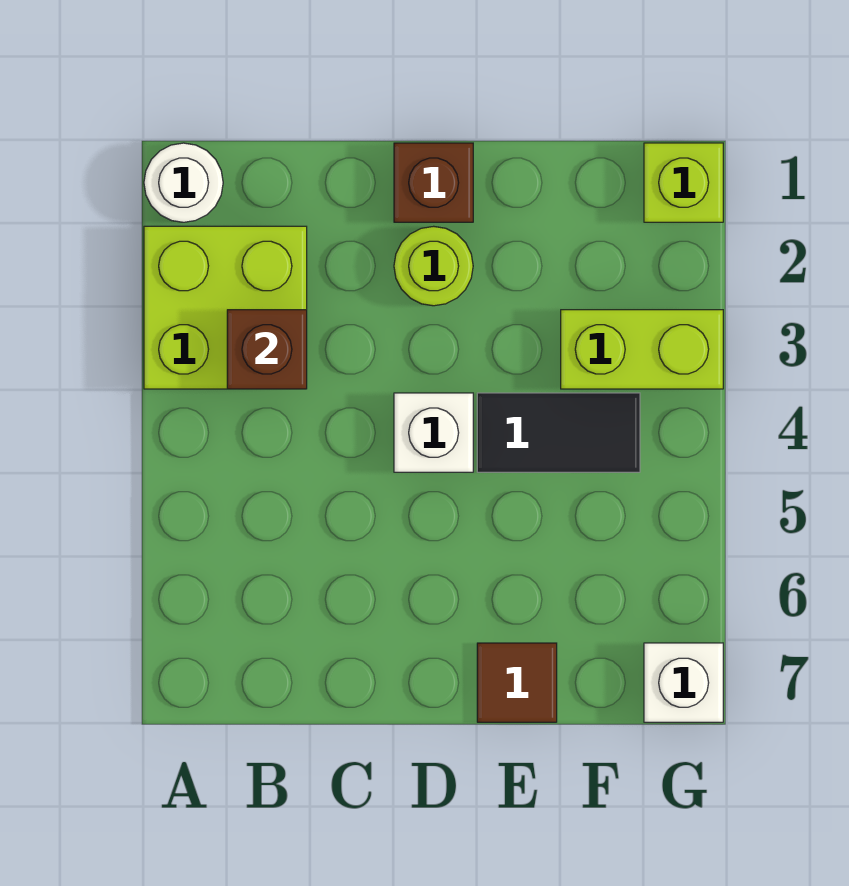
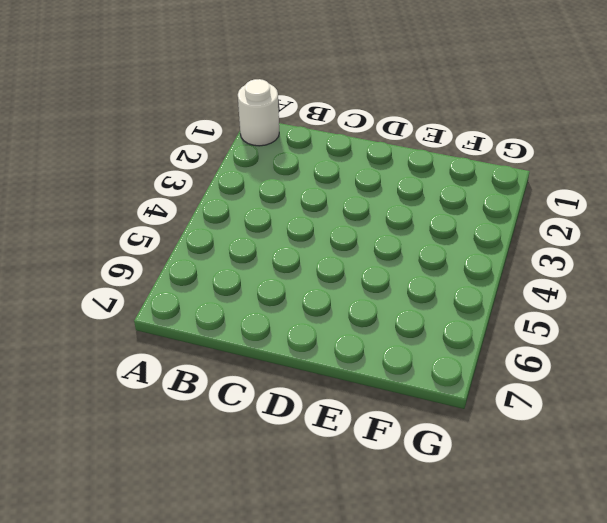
none -> lime brick A2:B3 level 1
none -> brown brick D1 level 1

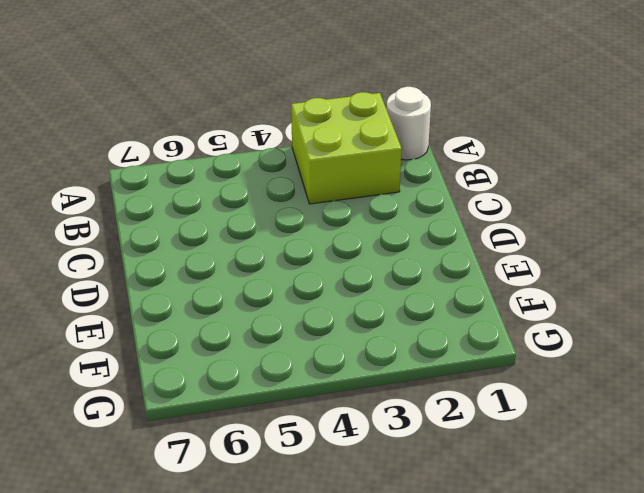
none -> brown brick D1 level 1
none -> lime round brick D2 level 1

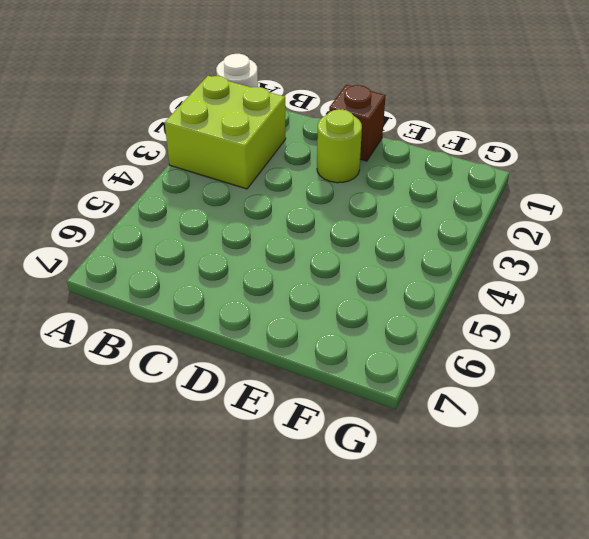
none -> white brick D4 level 1
none -> black tile E4:F4 level 1

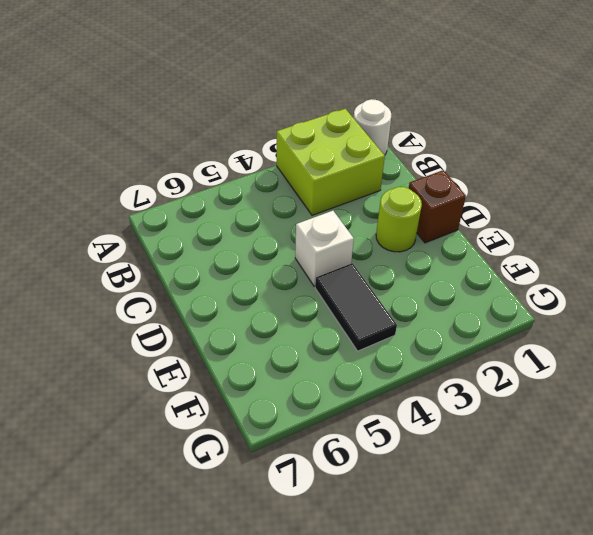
none -> brown tile E7 level 1
none -> lime brick F3:G3 level 1

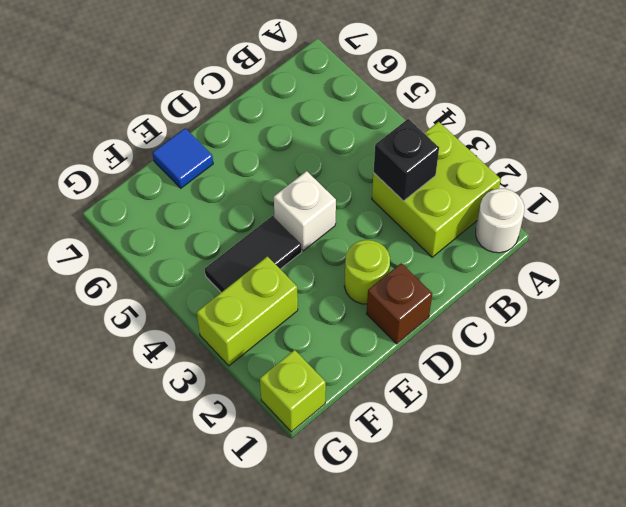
black brick B3 level 2 -> brown brick B3 level 2
blue tile E7 level 1 -> brown tile E7 level 1
none -> white brick G7 level 1

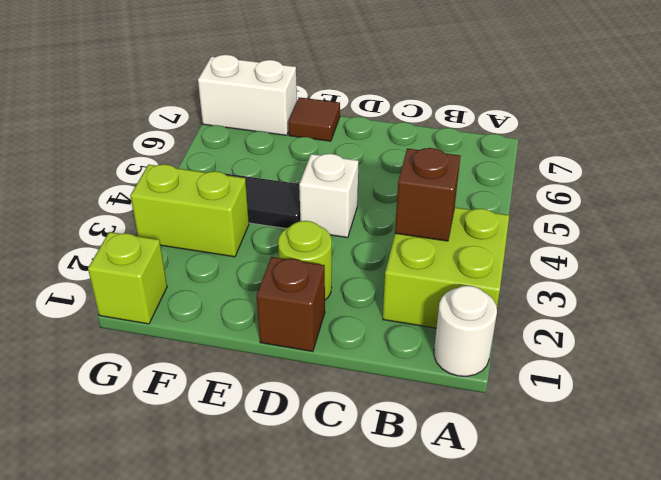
white brick F7:G7 level 1 -> white brick G7 level 1

